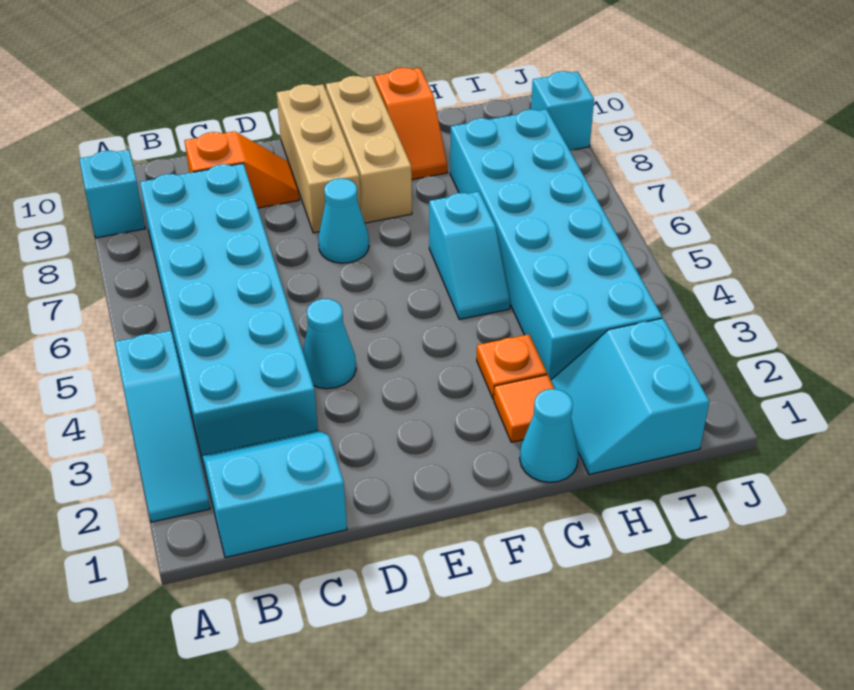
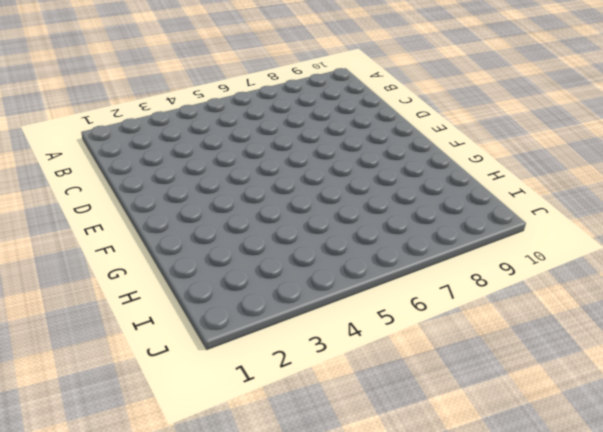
none -> cyan slope A2:A4 level 1 top 4
none -> cyan brick A9 level 1
none -> cyan slope B1:C2 level 1 top 1

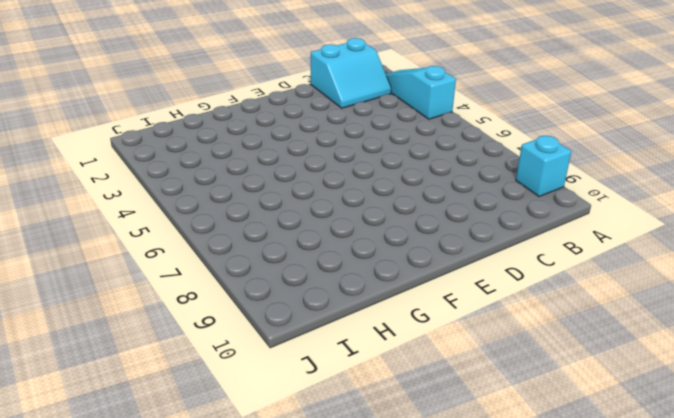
none -> cyan brick B3:C8 level 1
none -> orange slope C9:D9 level 1 top C
none -> cyan cone D4 level 1

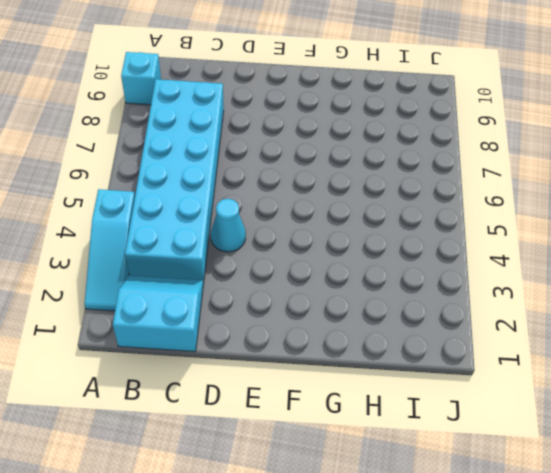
none -> orange slope C9:D9 level 1 top C
none -> cyan cone E7 level 1
none -> tan brick E8:E10 level 1

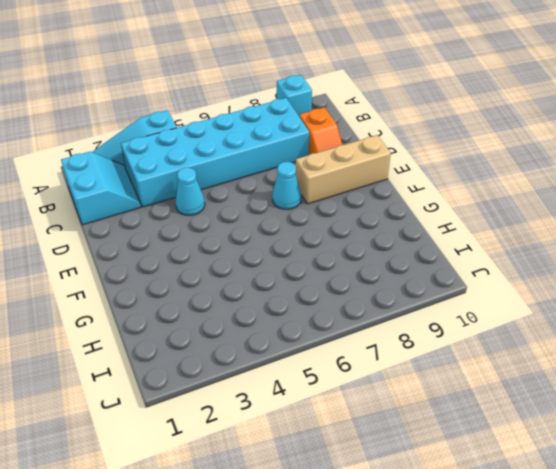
none -> tan brick F8:F10 level 1
none -> cyan cone G1 level 1
none -> orange tile G2 level 1

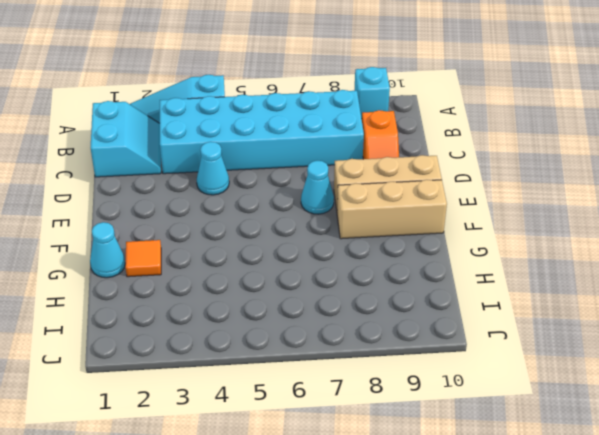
none -> orange plate G3 level 1
none -> cyan slope G5:G6 level 1 top 6
none -> orange slope G9:G10 level 1 top 10

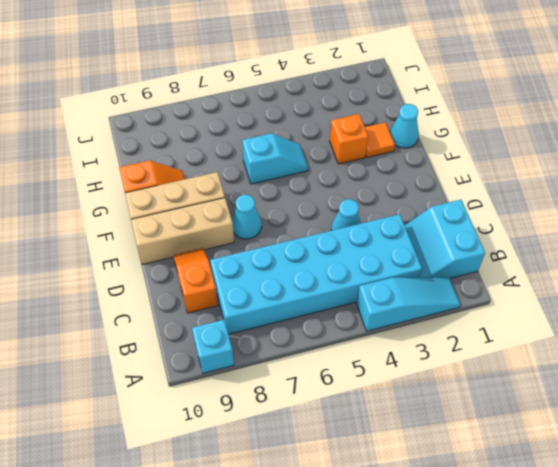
orange brick G3 level 1 -> orange plate G3 level 1
none -> cyan slope H1:I2 level 1 top I
none -> cyan brick H3:I8 level 1
none -> cyan brick J9 level 1

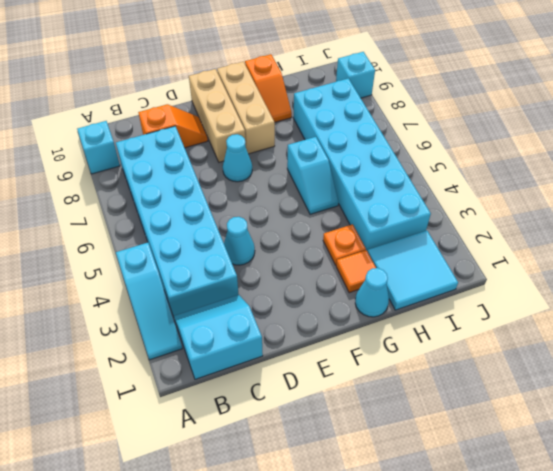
cyan tile H1:I2 level 1 -> cyan slope H1:I2 level 1 top I

